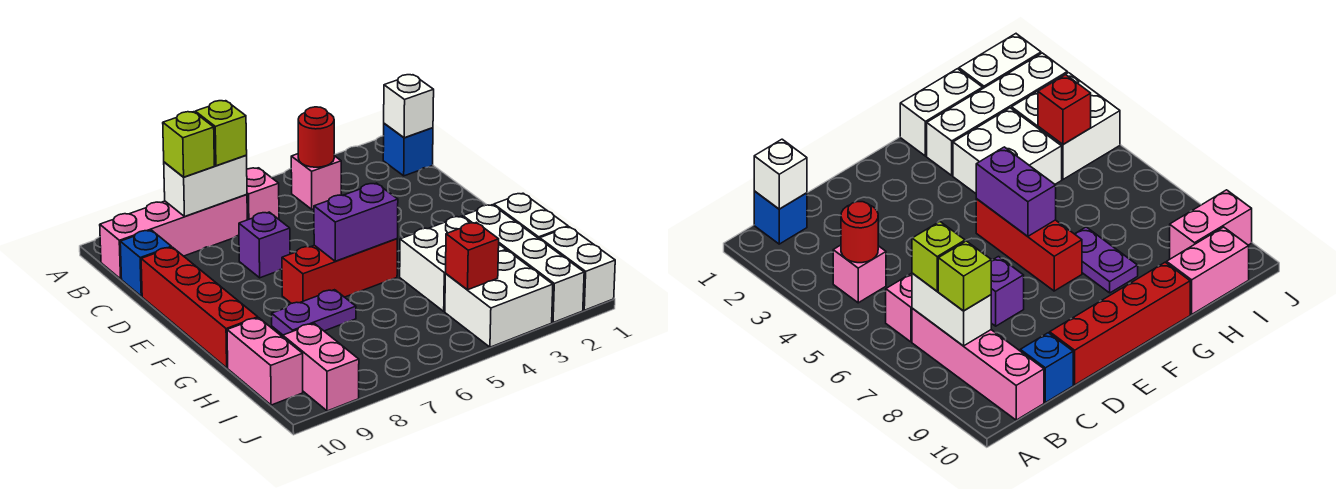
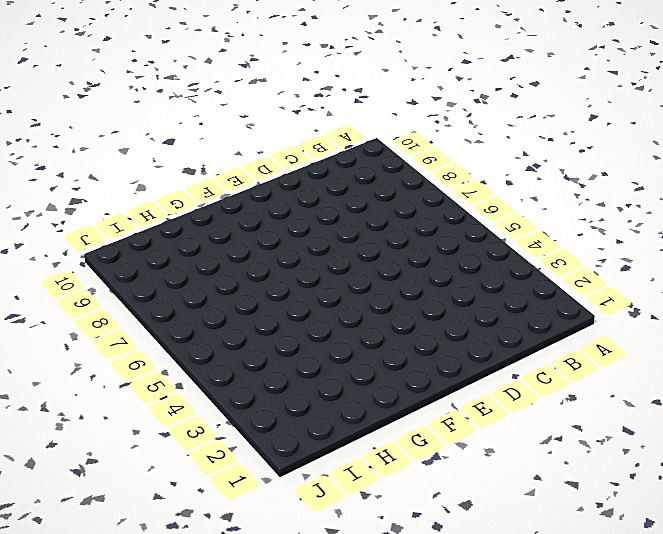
none -> blue brick B1 level 1
none -> pink brick B4 level 1
none -> pink brick B6 level 1

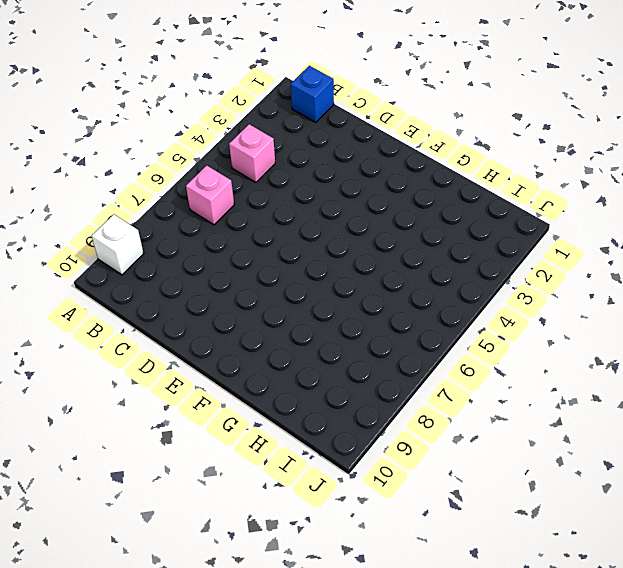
white brick A9 level 1 -> white brick B1 level 2
none -> pink brick B7:B10 level 1
none -> blue brick C10 level 1
none -> purple brick D7 level 1

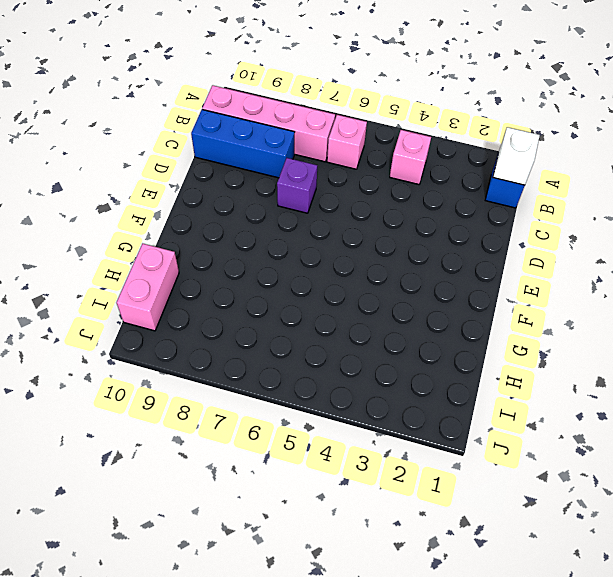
blue brick C8:C10 level 1 -> blue brick C10 level 1
none -> red brick D10:G10 level 1
none -> red brick F5:F7 level 1
none -> white brick G1:H1 level 1

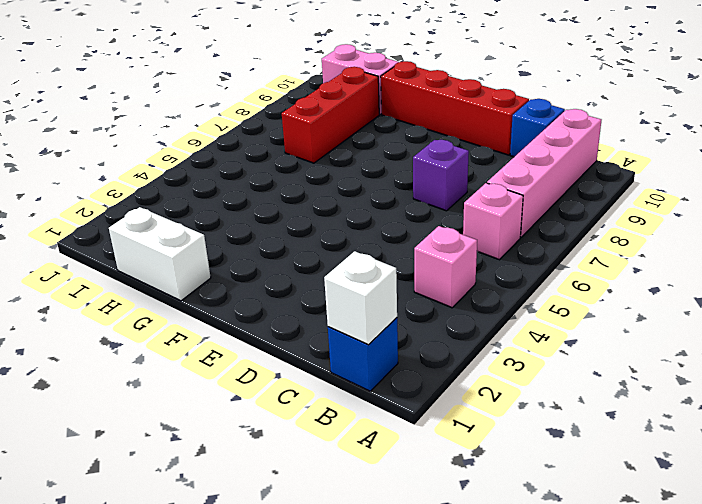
red brick H7:H9 level 1 -> red brick F5:F7 level 1
none -> white brick G2:J2 level 1
none -> white brick G3:H4 level 1
none -> purple plate G7:G8 level 1

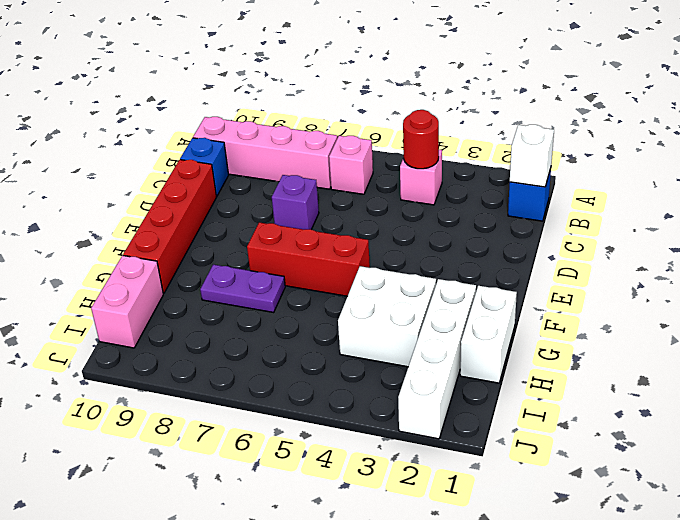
none -> white brick I1:J1 level 1
none -> white brick I3:J4 level 1
none -> pink brick I9:J9 level 1

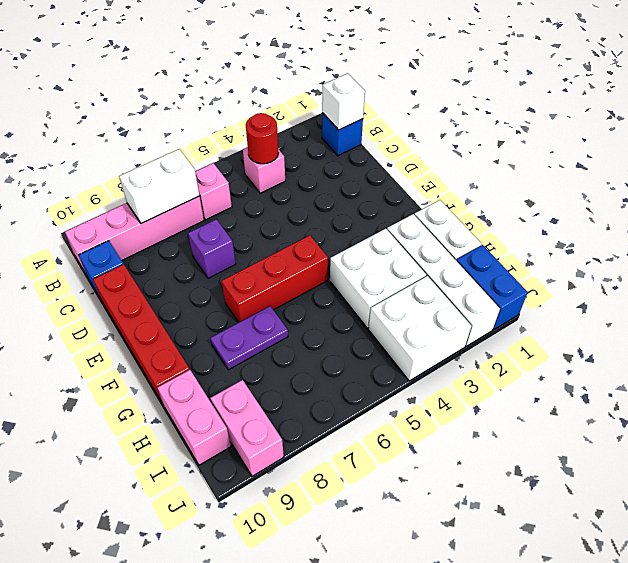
blue brick I1:J1 level 1 -> white brick I1:J1 level 1
none -> purple brick F5:F6 level 2
none -> red brick I4 level 2
none -> lime brick B7 level 3

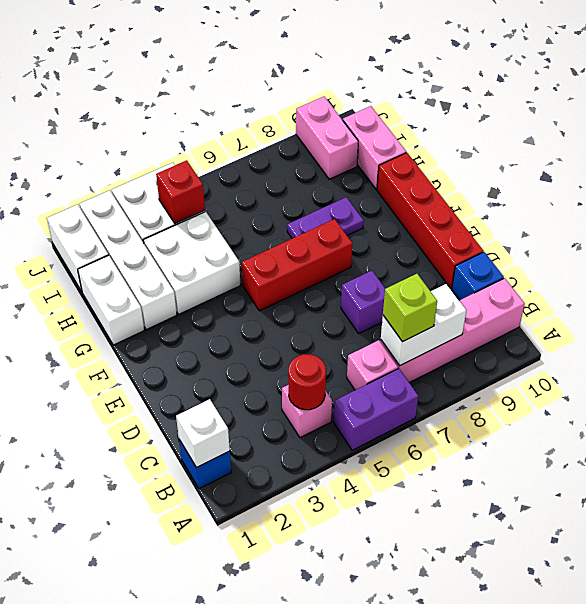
purple brick A5:A6 level 1 -> purple brick F5:F6 level 2
none -> lime brick B8 level 3

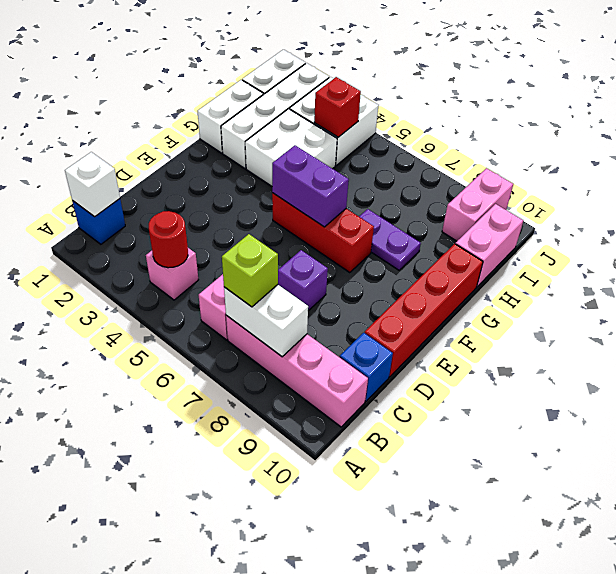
none -> lime brick B8 level 3

